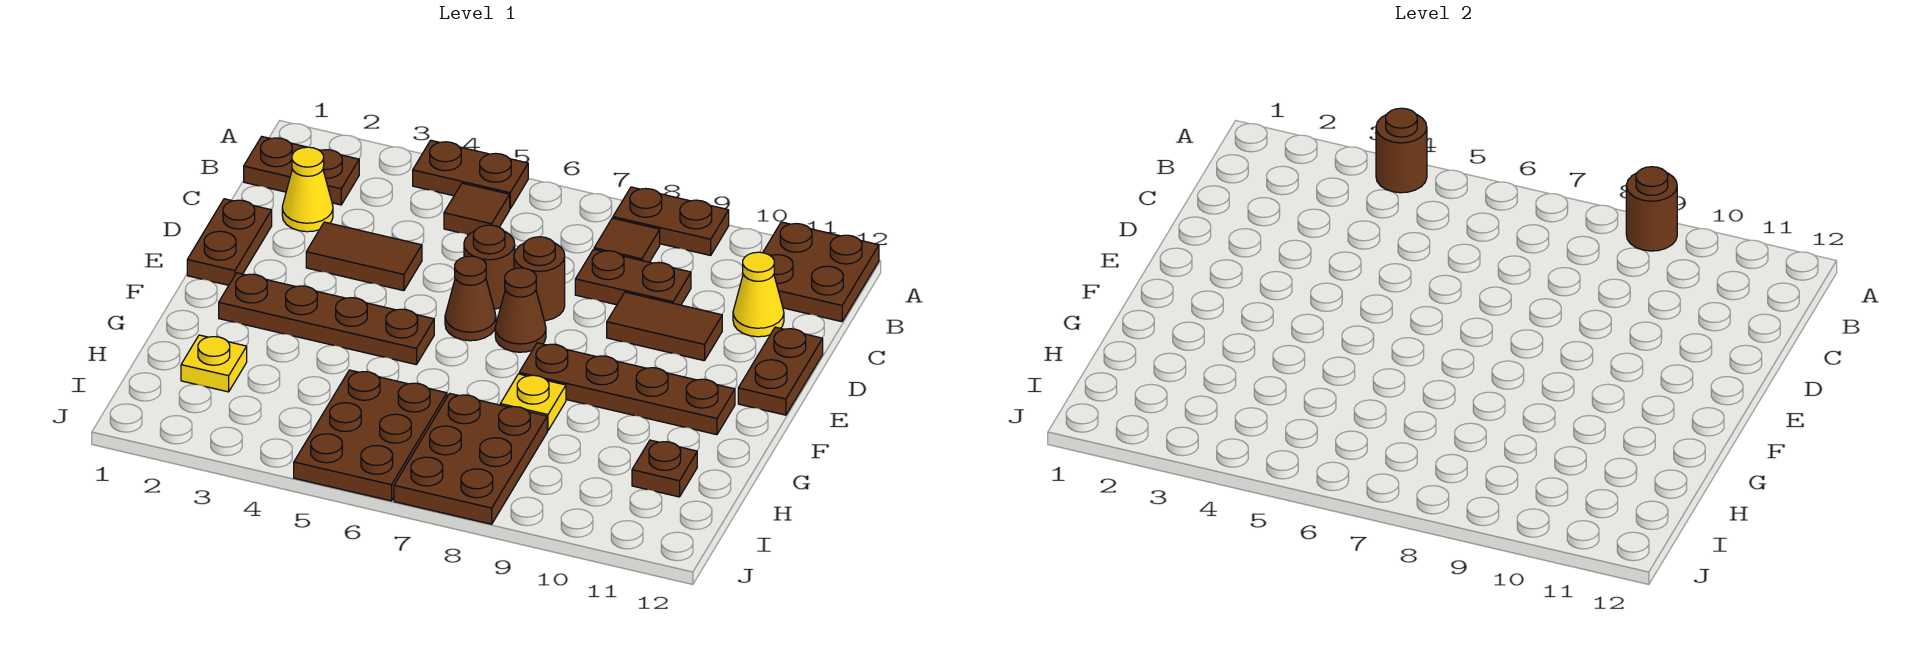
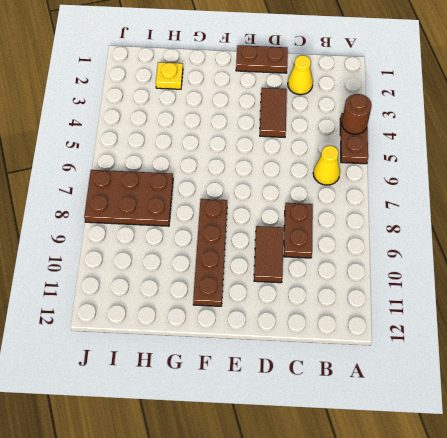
yellow cone B6 level 1 -> yellow cone C11 level 1
none -> brown plate A8:A9 level 1
none -> brown plate A11:B12 level 1
none -> brown plate B1:B2 level 1

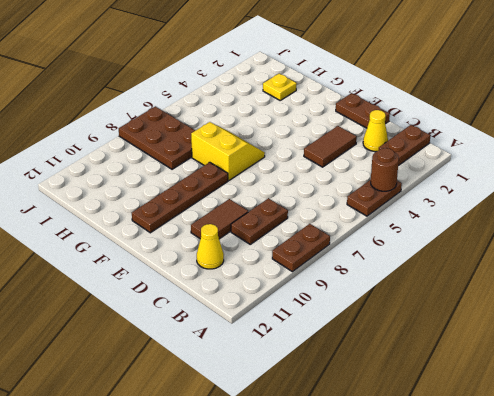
yellow slope F6:G7 level 1 top 7 -> none
none -> brown plate A11:B12 level 1
none -> brown tile B5 level 1
none -> brown tile B8 level 1

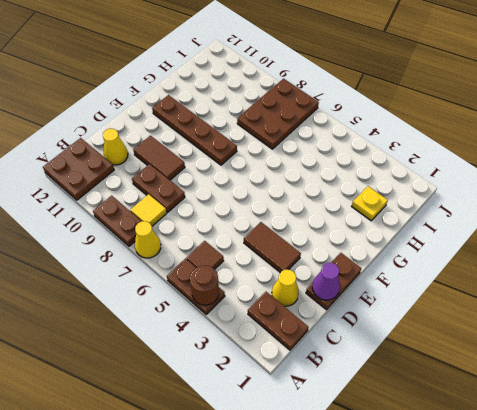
yellow cone A7 level 1 -> none
yellow tile B8 level 1 -> brown tile B8 level 1
purple cone D1 level 2 -> none
none -> brown round brick D6 level 1
none -> brown round brick D7 level 1
none -> brown plate D12:E12 level 1

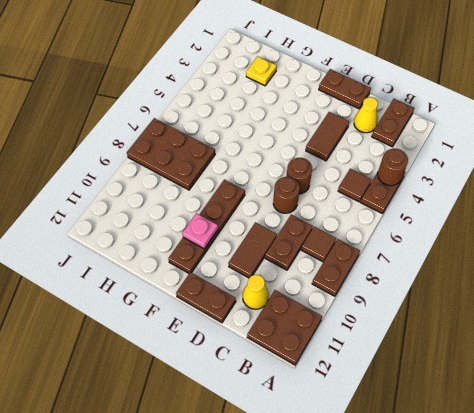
pink plate F10 level 2 -> none
none -> brown cone E6 level 1
none -> brown cone E7 level 1
none -> brown plate F2:F5 level 1

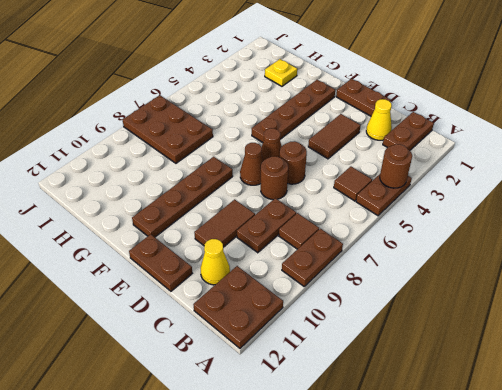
none -> yellow plate G8 level 1
none -> brown plate H5:J6 level 1
none -> brown plate H11 level 1

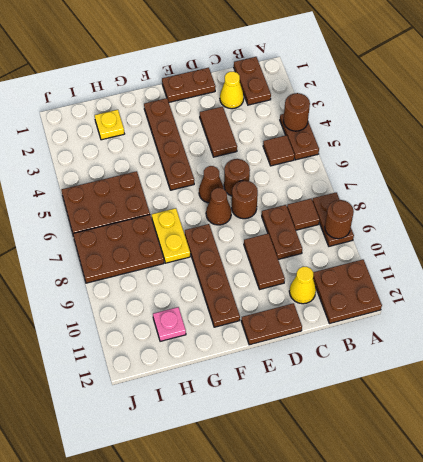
yellow plate G7:G8 level 1 -> yellow plate G8 level 1
pink plate H11 level 1 -> brown plate H11 level 1

